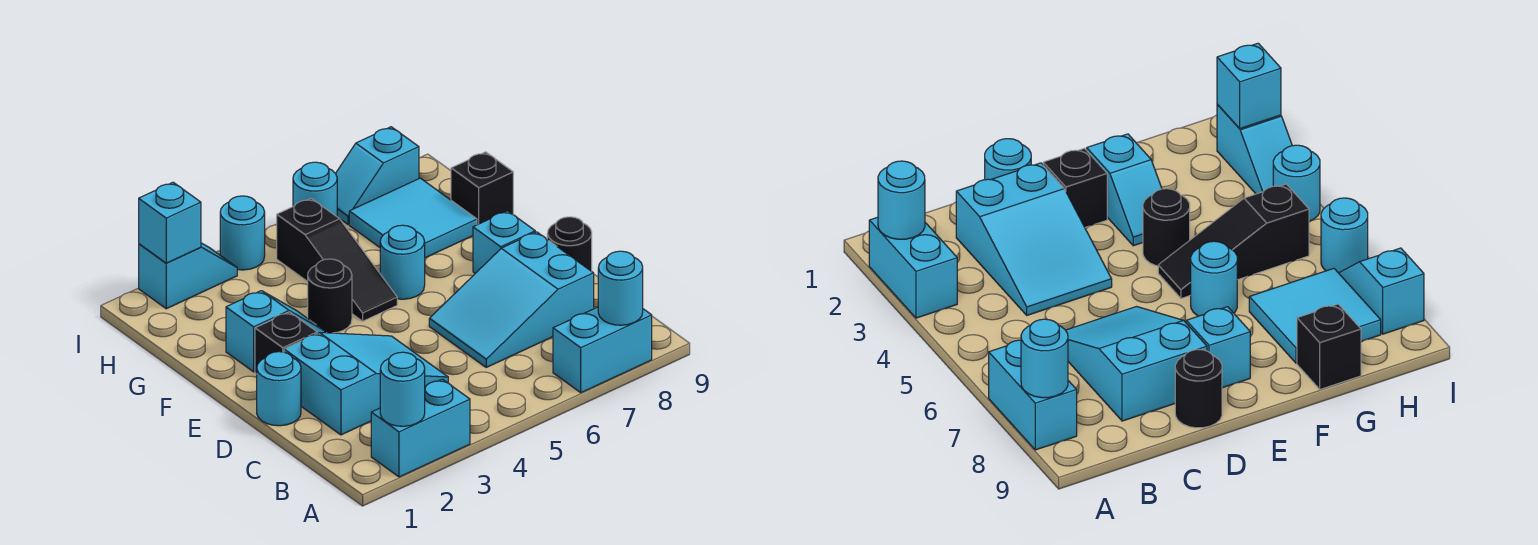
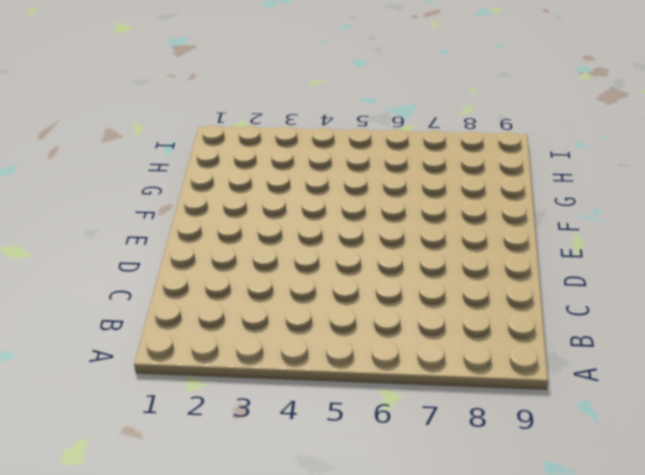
none -> cyan brick A2:A3 level 1
none -> cyan brick A7:A8 level 1
none -> cyan slope C2:D4 level 1 top 2

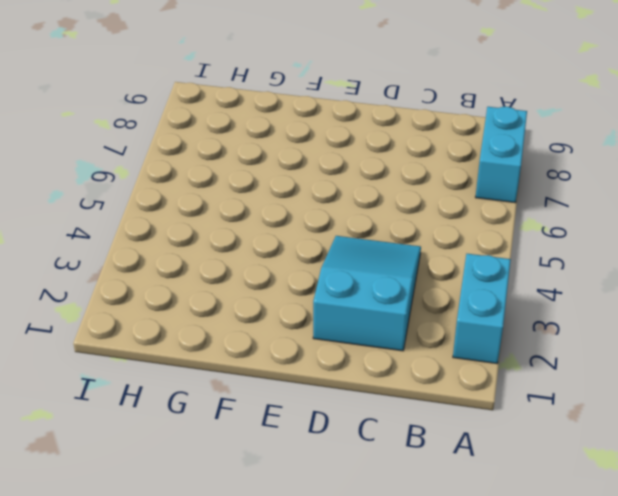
none -> cyan slope C6:D8 level 1 top 8
none -> cyan round brick D1 level 1
none -> black round brick D9 level 1

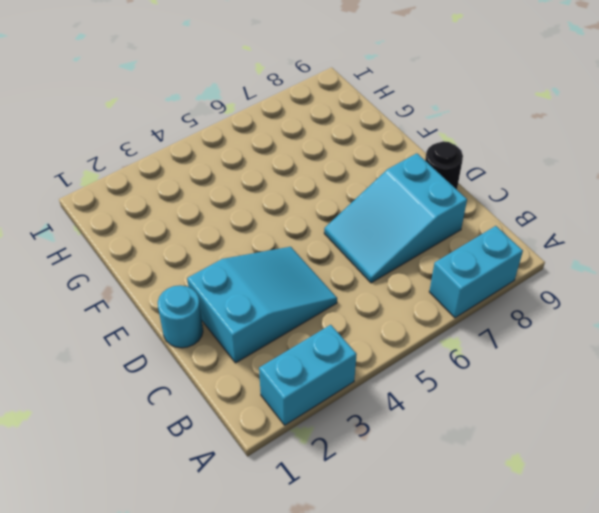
none -> black brick E2 level 1
none -> cyan brick E8 level 1
none -> cyan slope F2:F3 level 1 top 2

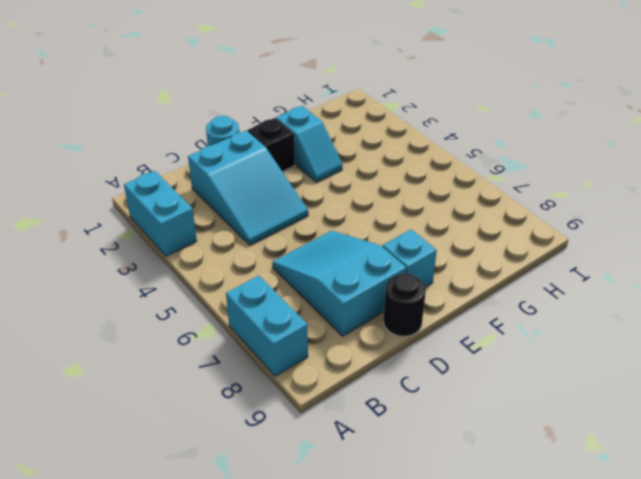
none -> black round brick F4 level 1
none -> black slope F5:H5 level 1 top H
none -> cyan round brick F6 level 1

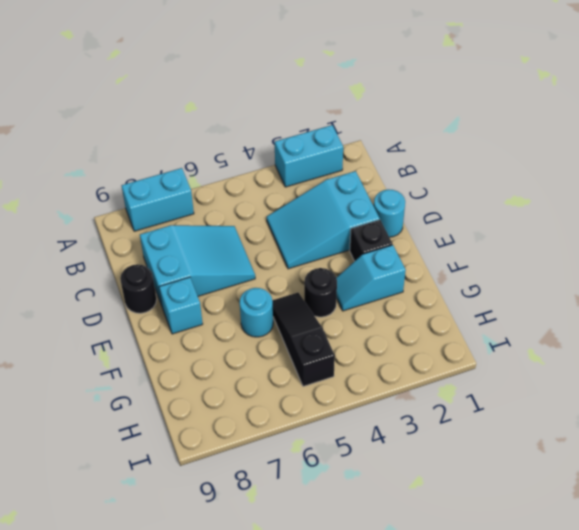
none -> cyan tile G7:H8 level 1
none -> black brick G9 level 1
none -> cyan slope I2:I3 level 1 top 2

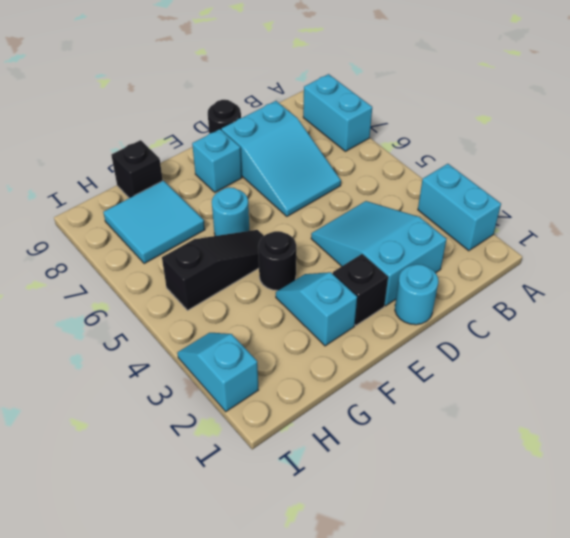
none -> cyan round brick I4 level 1
none -> cyan round brick I6 level 1
none -> cyan slope I7:I8 level 1 top 8

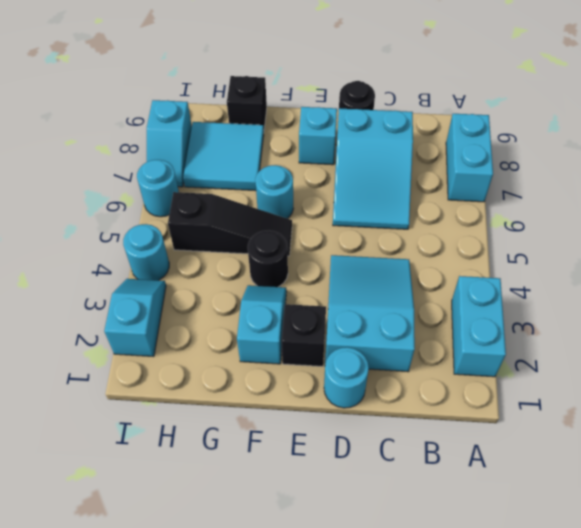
none -> cyan round brick A2 level 2
none -> cyan round brick A8 level 2
none -> cyan brick I2 level 2

